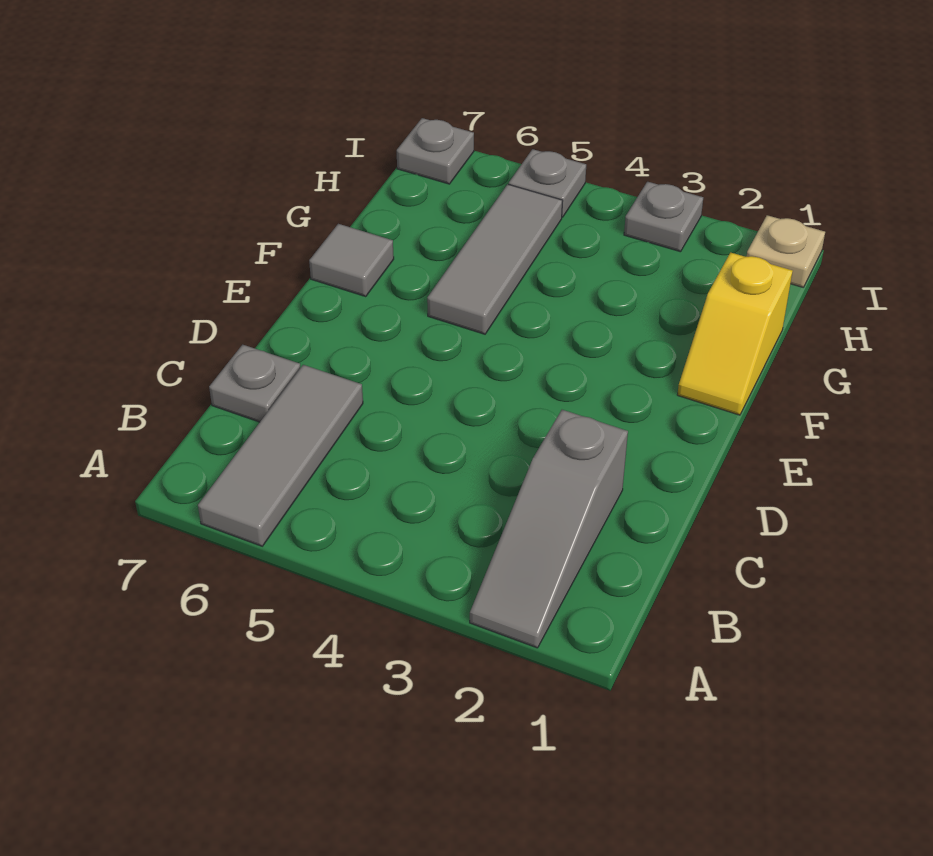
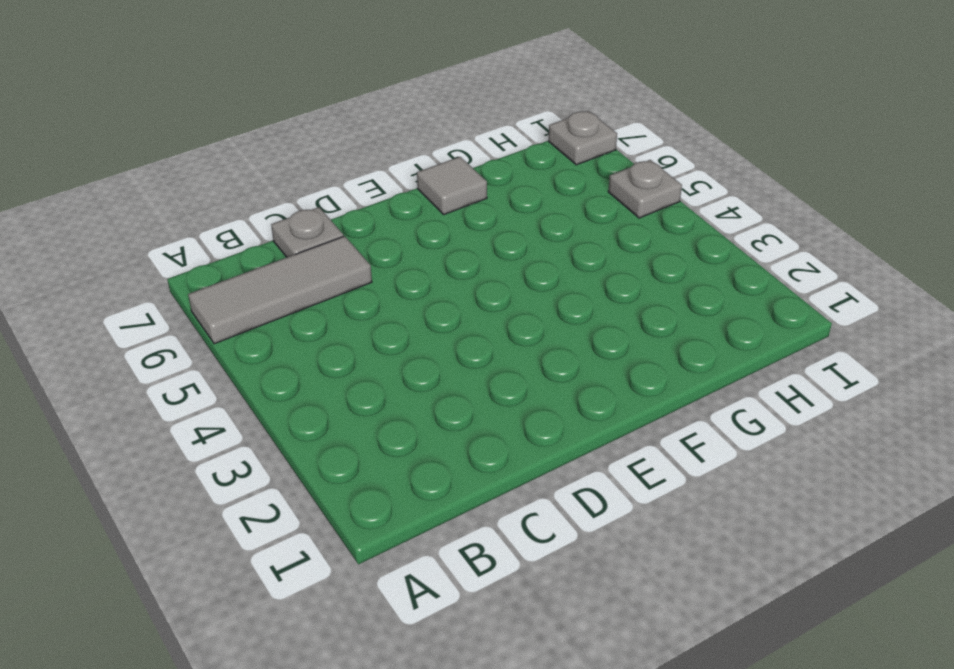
none -> grey slope A2:C2 level 1 top C
none -> yellow slope F1:G1 level 1 top G

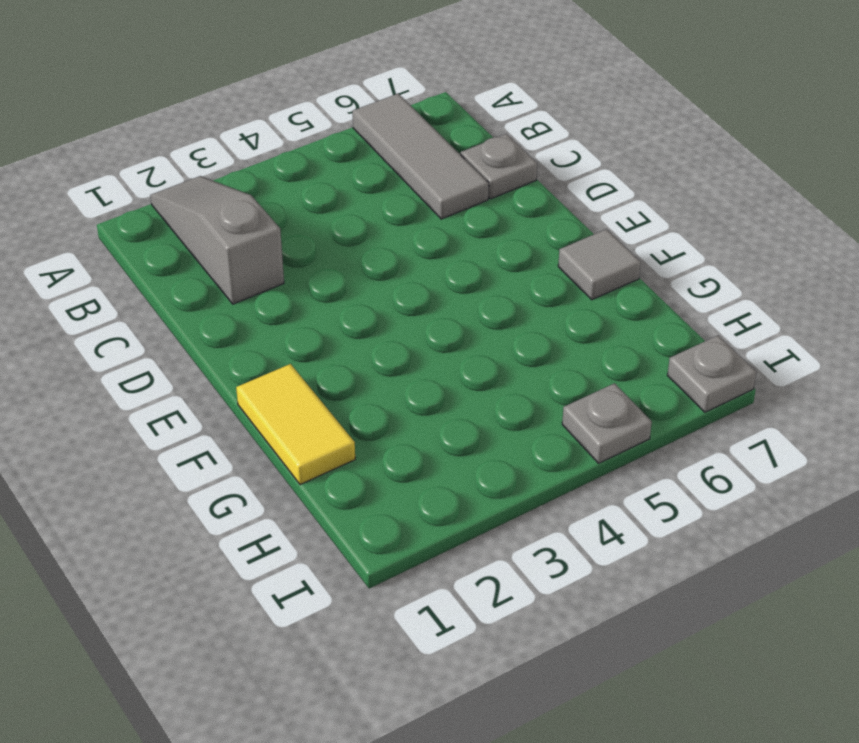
yellow tile F1:G1 level 1 -> yellow slope F1:G1 level 1 top G
none -> grey tile F5:H5 level 1
none -> tan plate I1 level 1

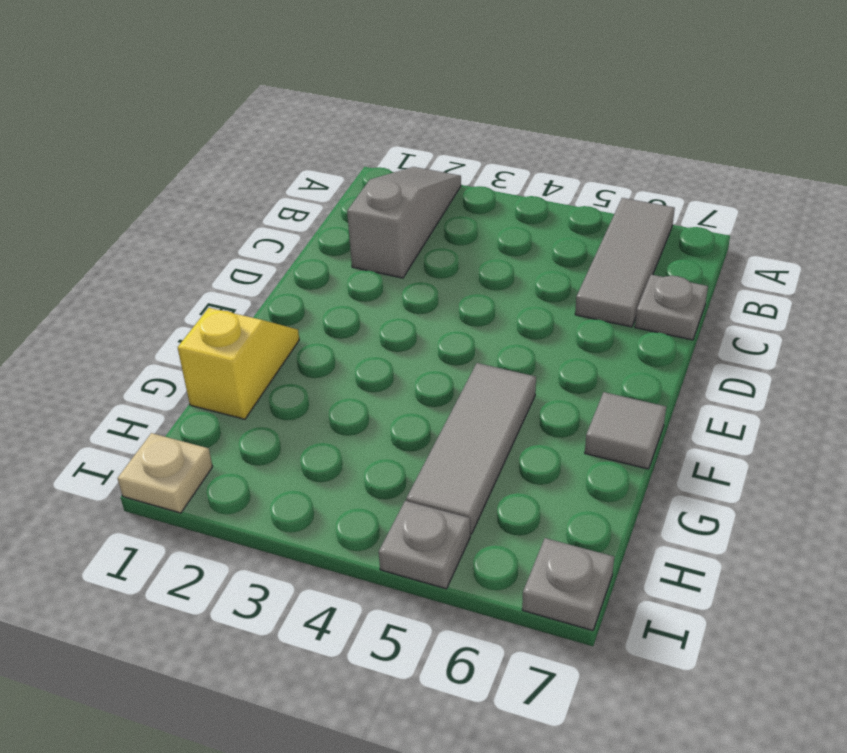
none -> grey plate I3 level 1

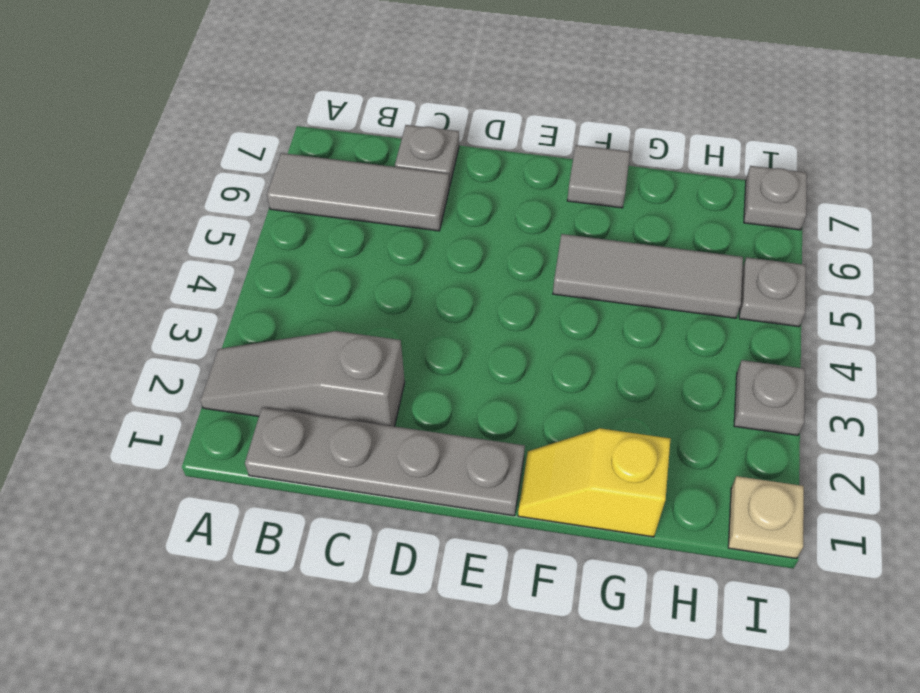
grey plate B1:E1 level 1 -> none

